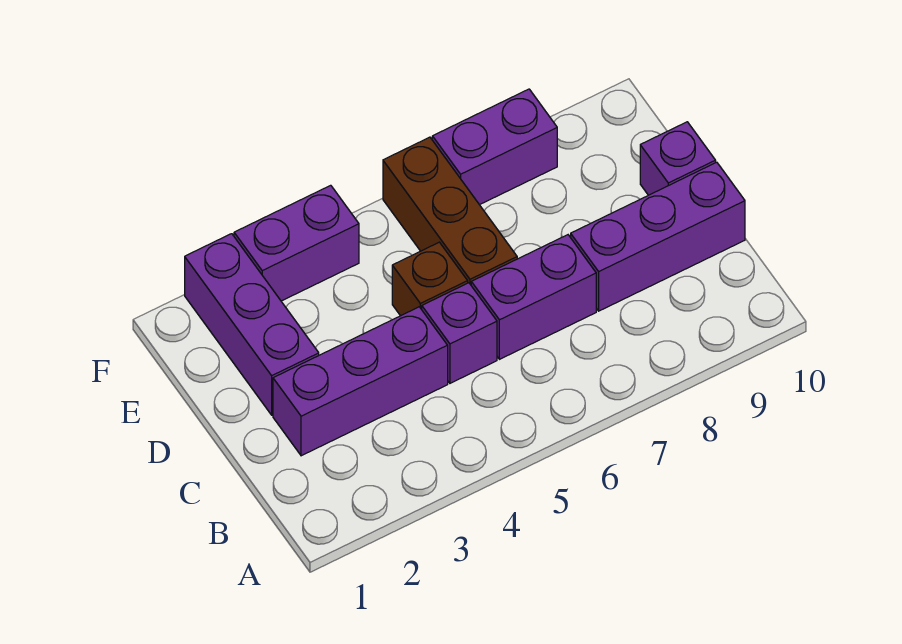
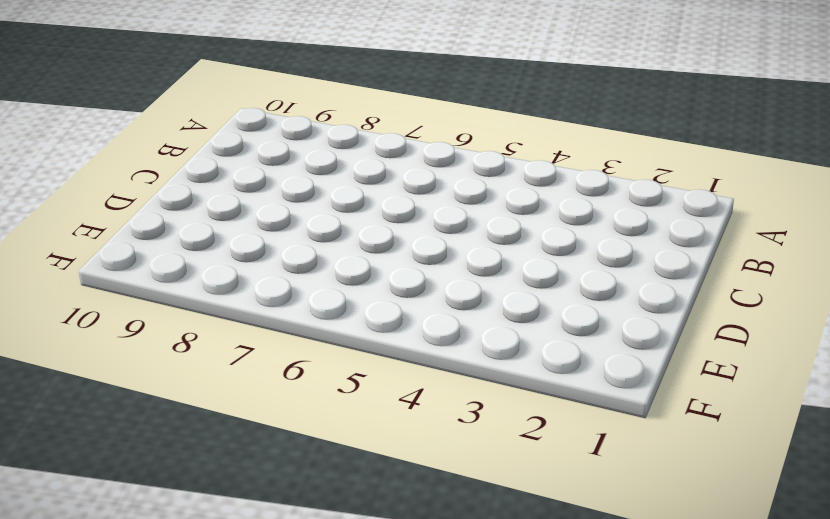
none -> purple brick C2:C4 level 1
none -> purple brick C5 level 1

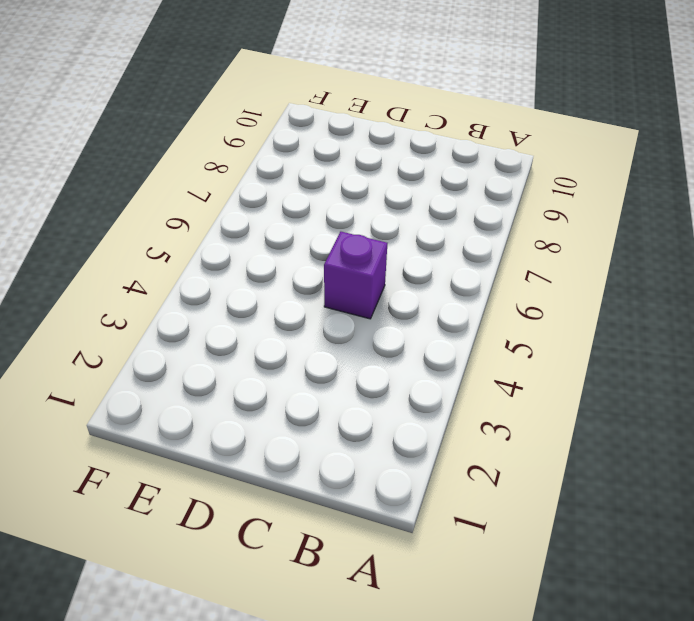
none -> purple brick C2:C4 level 1
none -> purple brick C6:C7 level 1

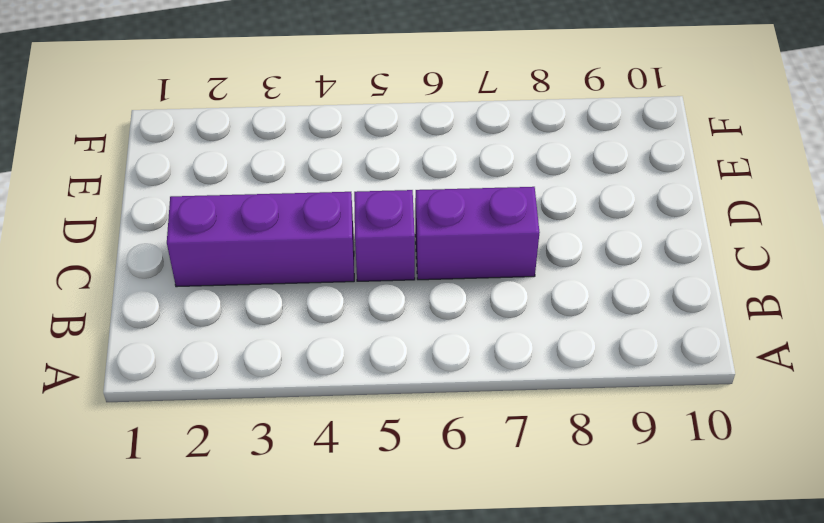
none -> purple brick C8:C10 level 1
none -> purple brick D2:F2 level 1

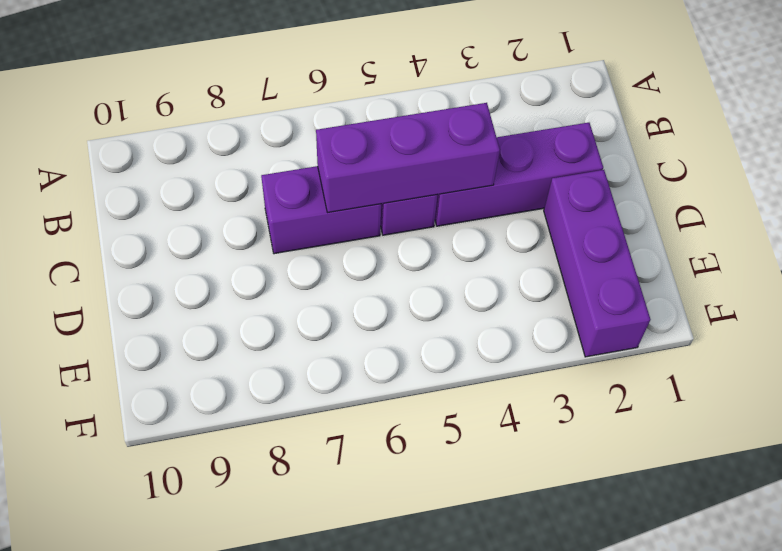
purple brick C4:C6 level 2 -> purple brick C8:C10 level 1
none -> brown brick D5 level 1
none -> brown brick D6:F6 level 1

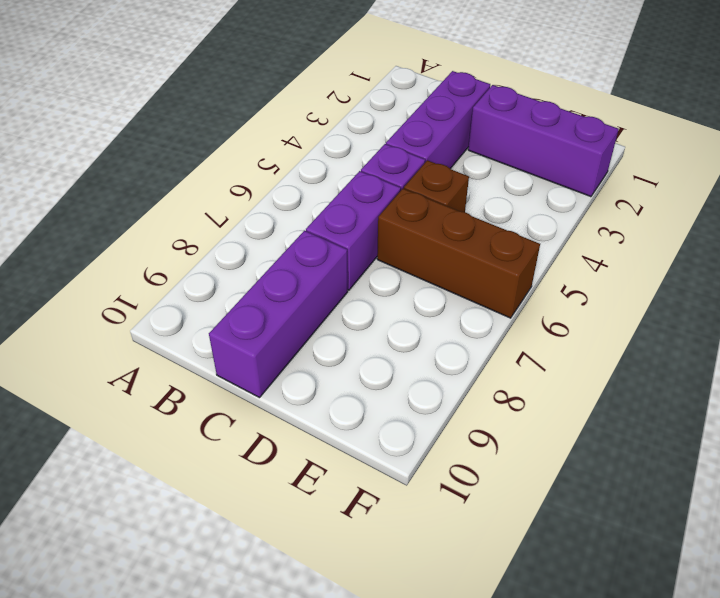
none -> purple brick D10 level 1
none -> purple brick F3:F4 level 1

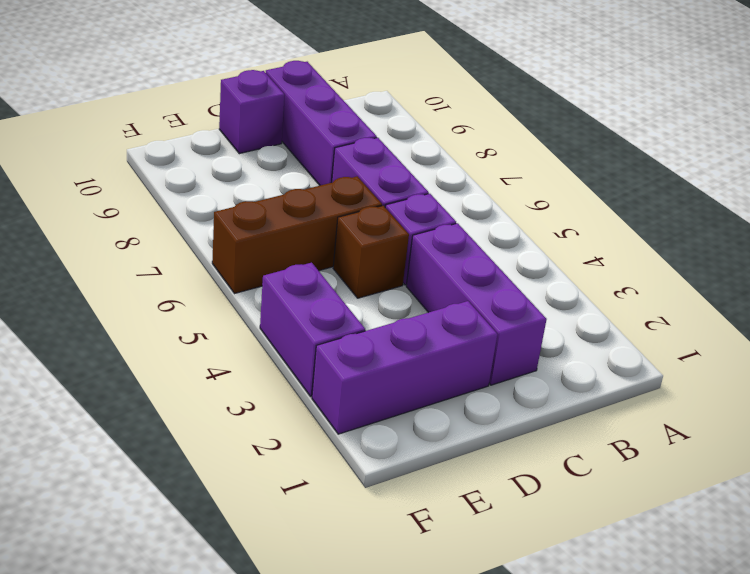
none -> purple brick F7:F8 level 1

